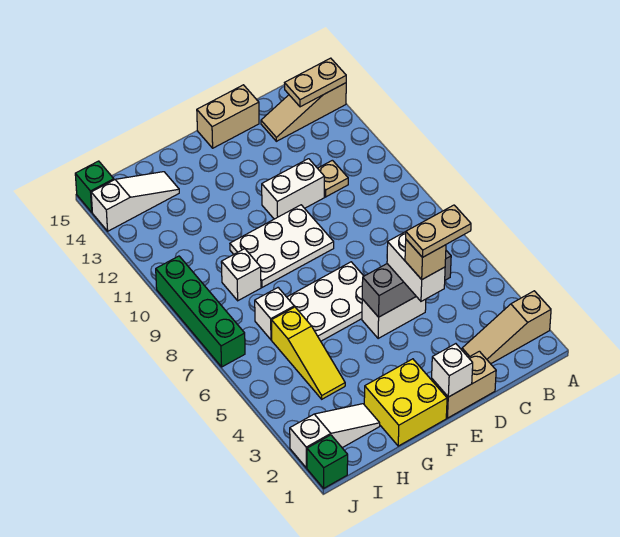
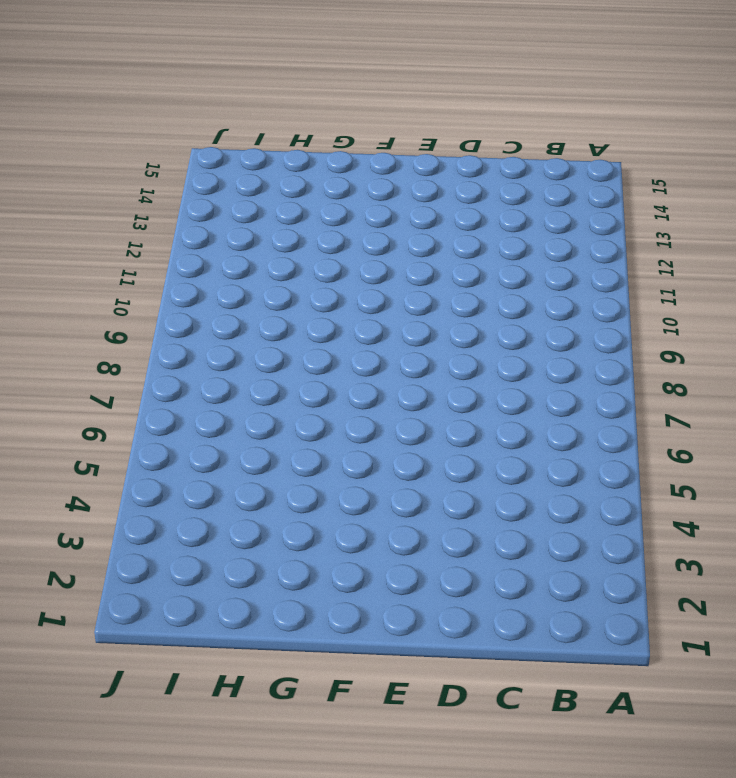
none -> tan slope A2:C2 level 1 top A
none -> tan slope A14:C14 level 1 top A
none -> tan plate C11 level 1

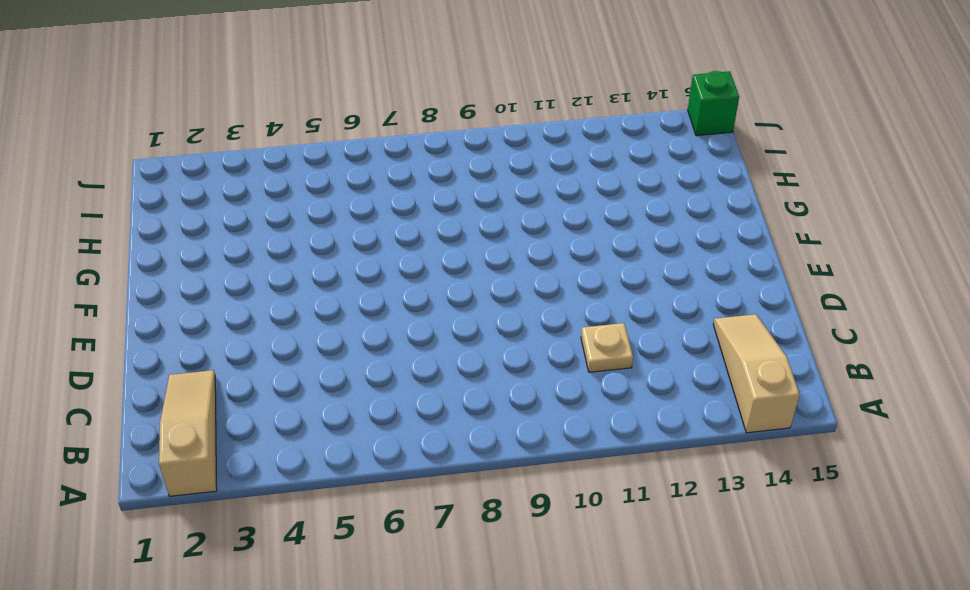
none -> tan brick D1:E1 level 1
none -> white brick D5:E5 level 1
none -> white brick D11:E11 level 1

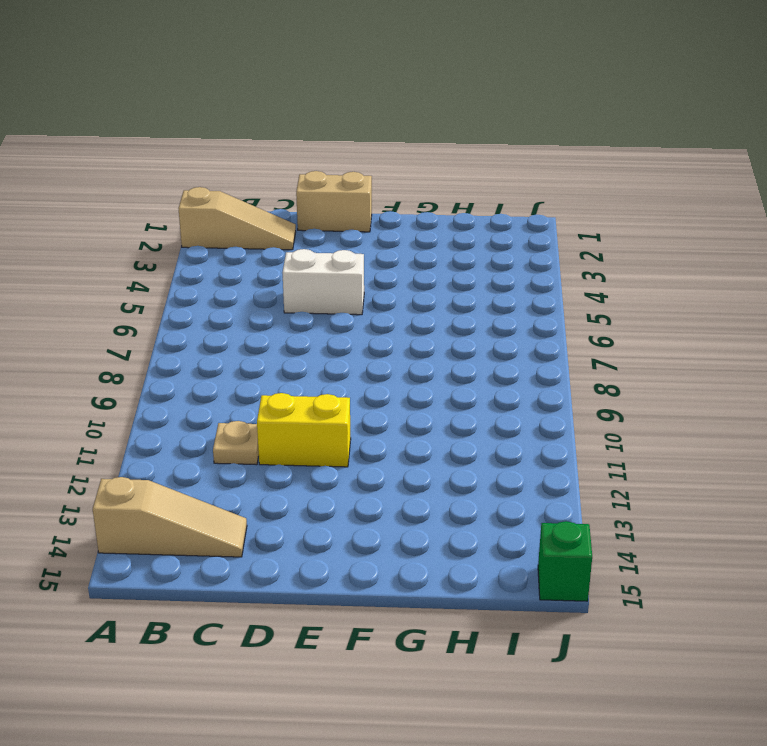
yellow brick D11:E11 level 1 -> white brick D11:E11 level 1
none -> tan brick D15:E15 level 1
none -> white plate E6:G7 level 1
none -> white plate E9:G10 level 1

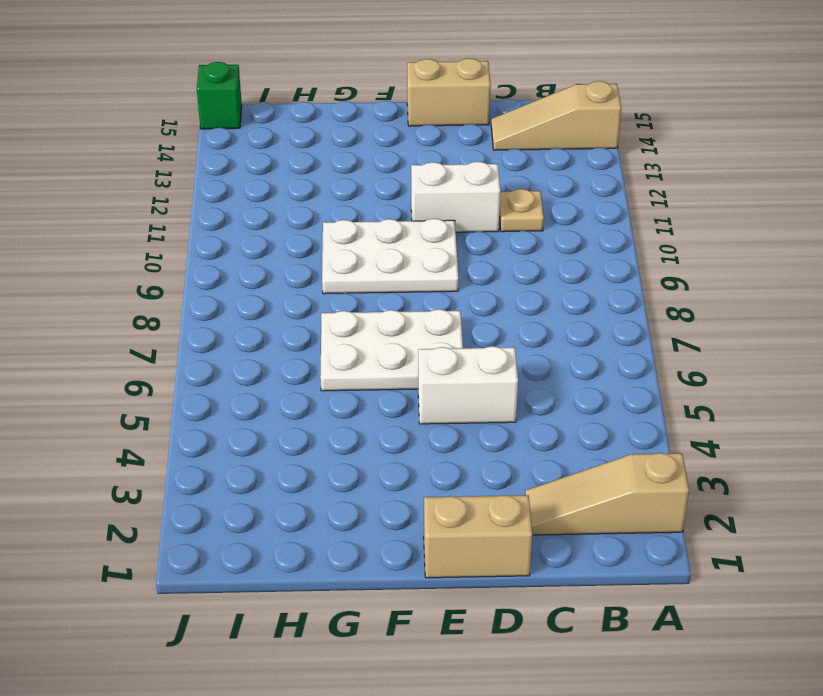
none -> yellow brick F1:G2 level 1
none -> white slope H2:J2 level 1 top J
none -> yellow slope H4:H6 level 1 top 6

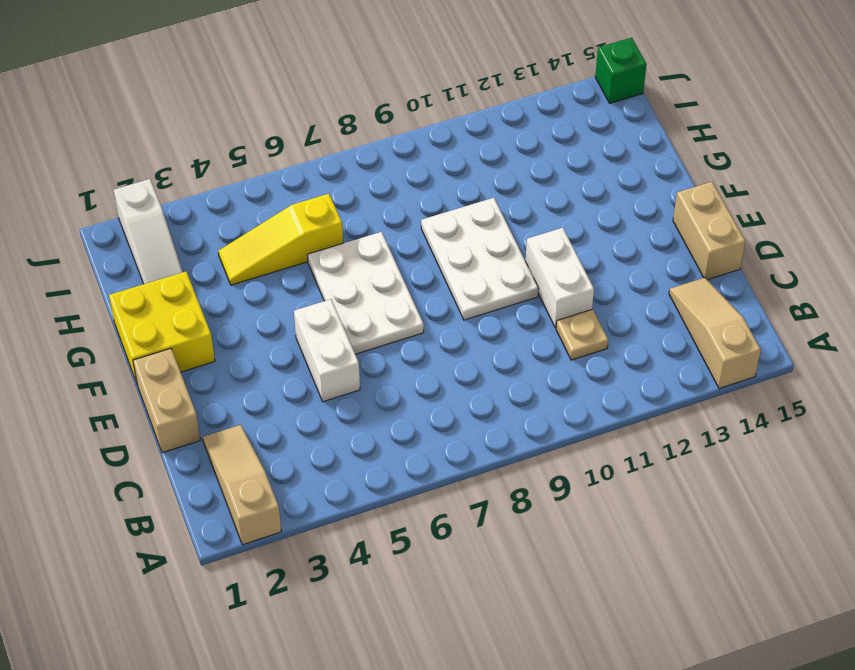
none -> white brick H7 level 1
none -> white brick H9 level 1
none -> white slope H14:J14 level 1 top J

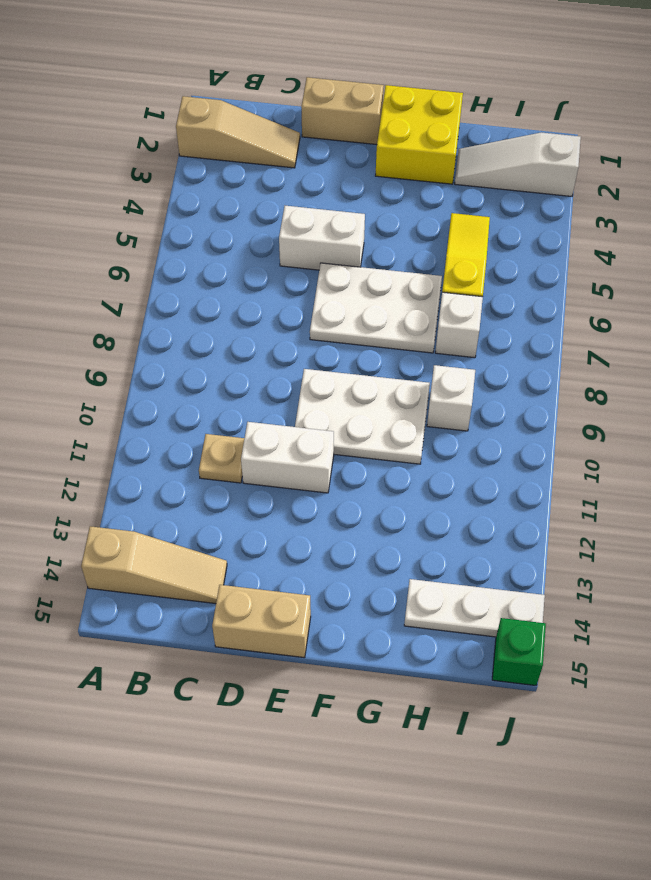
white plate H14:J14 level 1 -> white slope H14:J14 level 1 top J
none -> green brick J1 level 1
none -> green brick J7:J10 level 1
none -> tan plate A14:B14 level 2

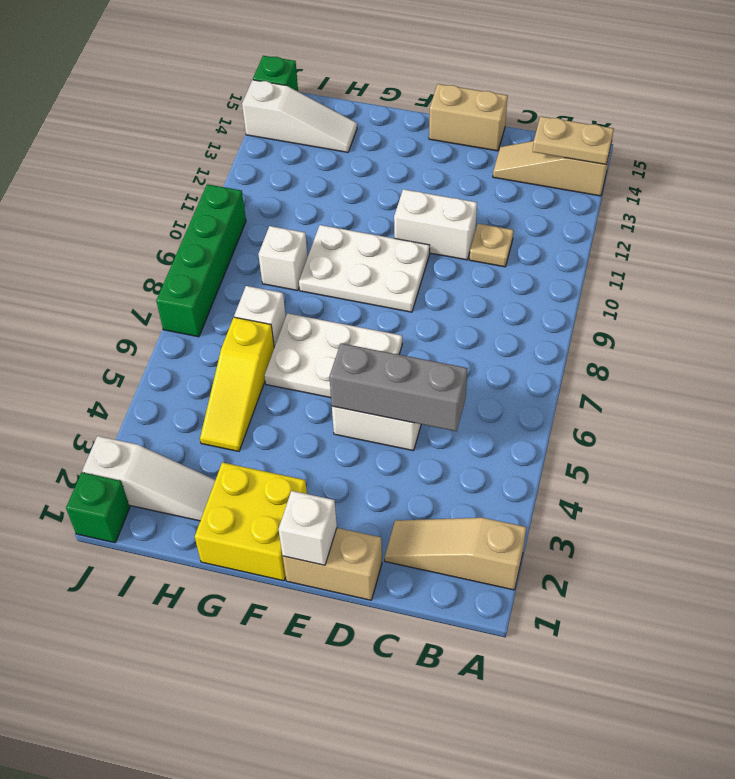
none -> white brick D4:D5 level 3
none -> tan brick D4 level 4
none -> tan plate C4:D4 level 5

